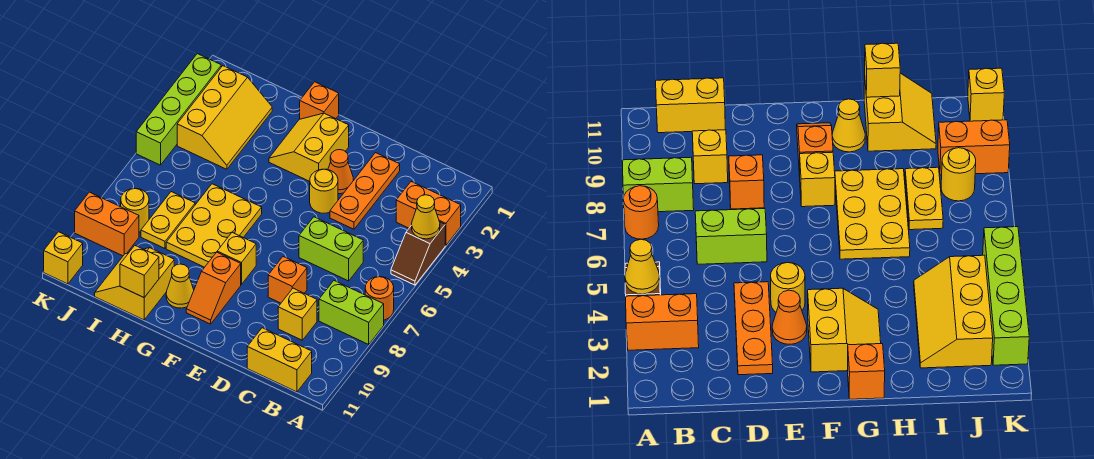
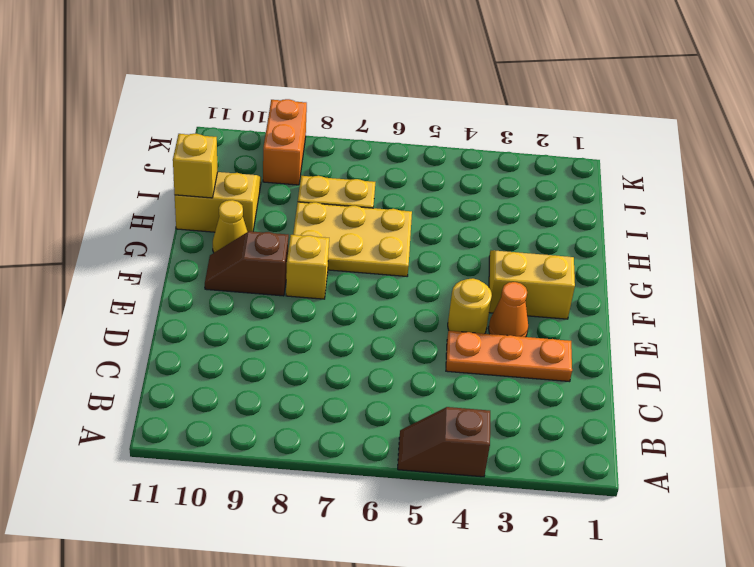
brown slope F9:F10 level 1 top 9 -> orange slope F9:F10 level 1 top 9
none -> orange brick A3:B3 level 1
none -> orange round brick A7 level 1
none -> lime brick A8:B8 level 1

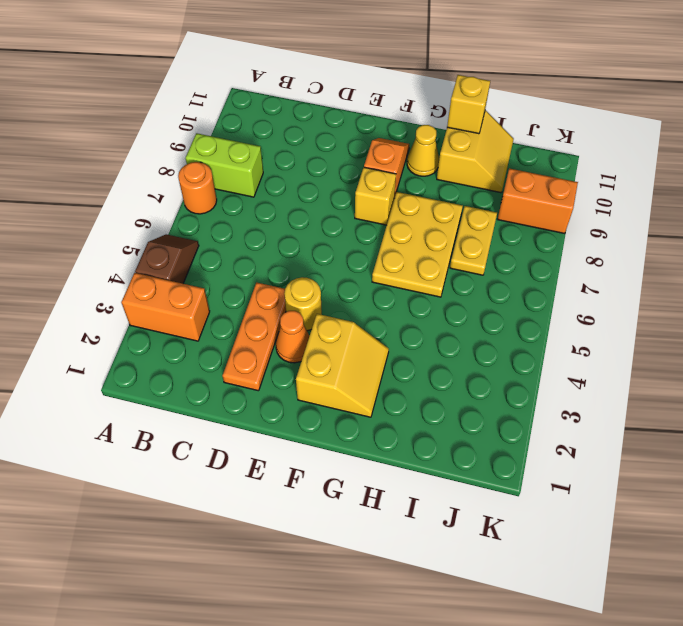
none -> yellow brick B11:C11 level 1
none -> lime brick C6:D6 level 1
none -> yellow brick C9 level 1

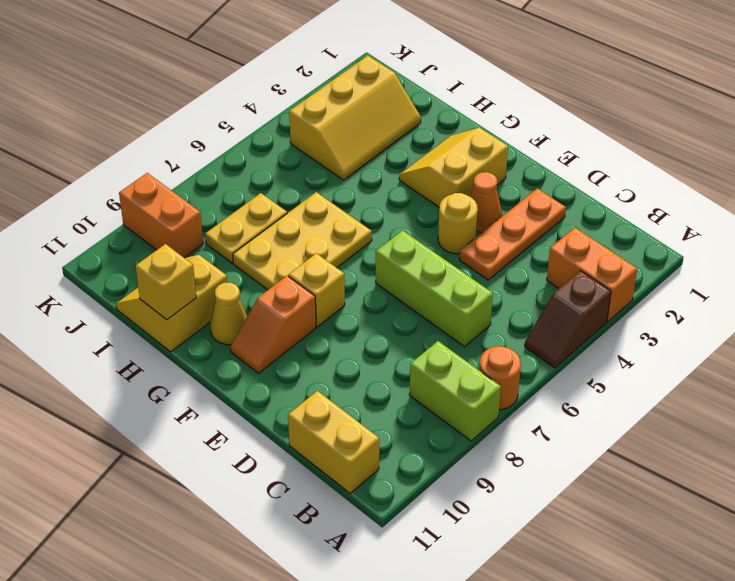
lime brick C6:E6 level 1 -> lime brick C6:D6 level 1
none -> yellow brick C9 level 1
none -> orange brick D8 level 1
none -> orange brick G1 level 1

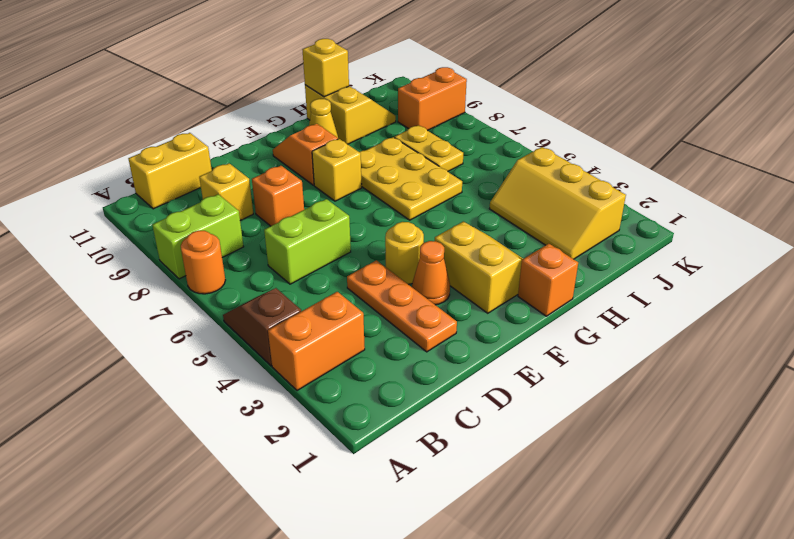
none -> yellow round brick J8 level 1
none -> lime brick K2:K5 level 1
none -> yellow brick K11 level 1

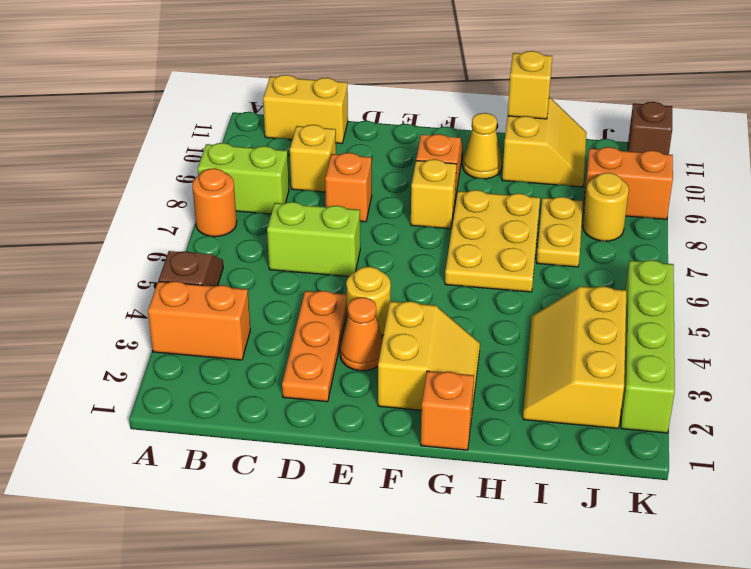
brown brick K11 level 1 -> yellow brick K11 level 1
none -> yellow cone A4 level 2

